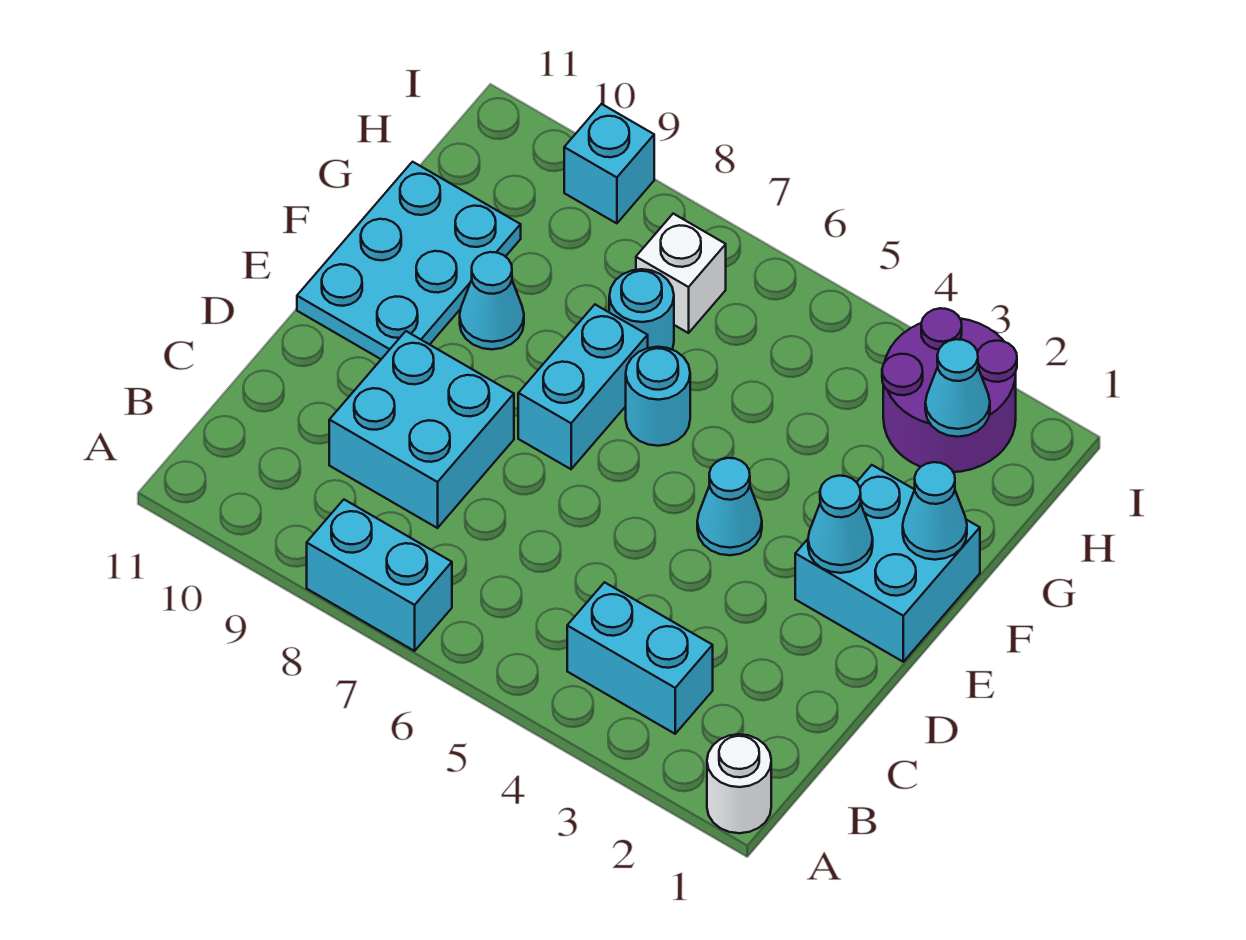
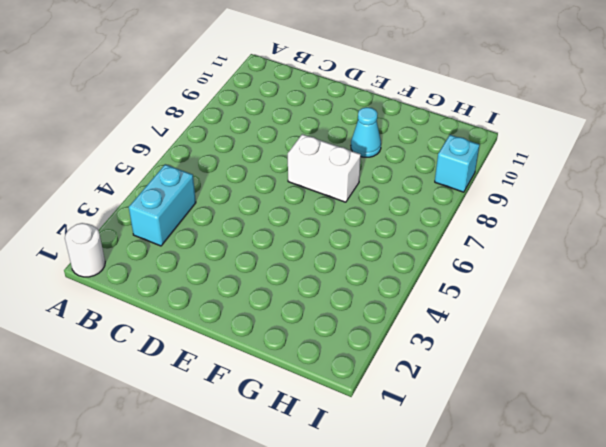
white brick E7:F7 level 1 -> cyan brick E7:F7 level 1
none -> cyan brick A7:A8 level 1
none -> cyan brick C8:D9 level 1
none -> cyan brick E1:F2 level 1

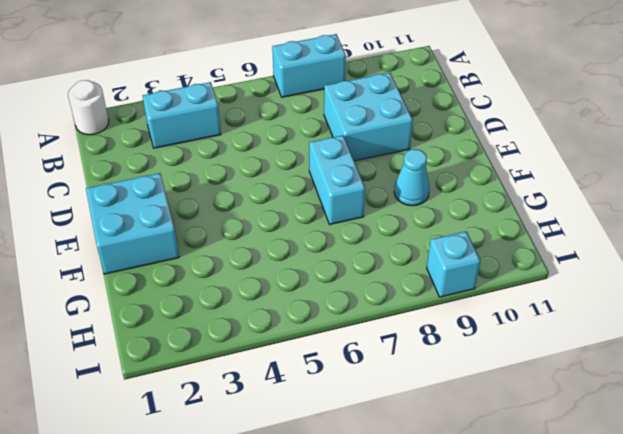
none -> cyan cone E4 level 1
none -> cyan plate E10:G11 level 1
none -> cyan round brick F6 level 1

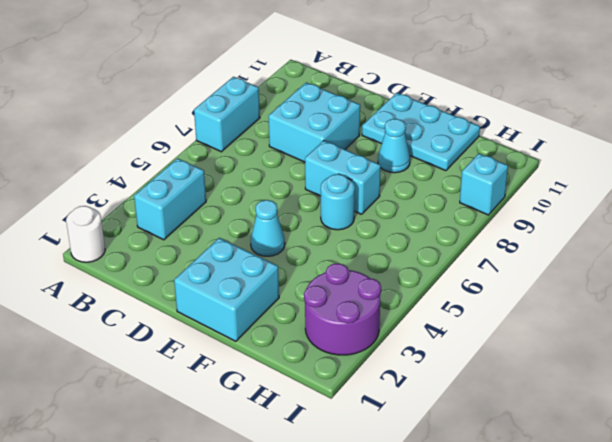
none -> cyan round brick G7 level 1
none -> white brick H7 level 1
none -> cyan cone E2 level 2

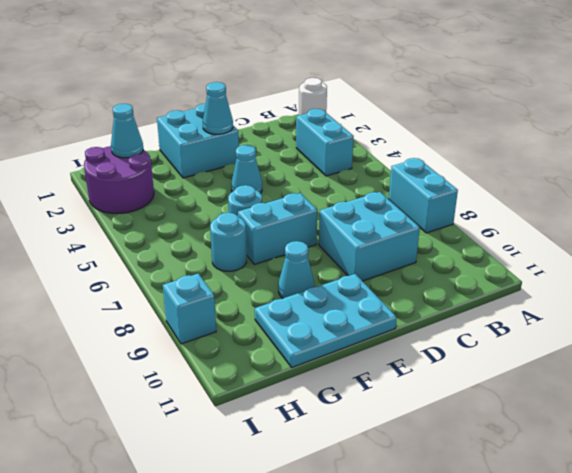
none -> white brick H7 level 1
none -> cyan cone F1 level 2

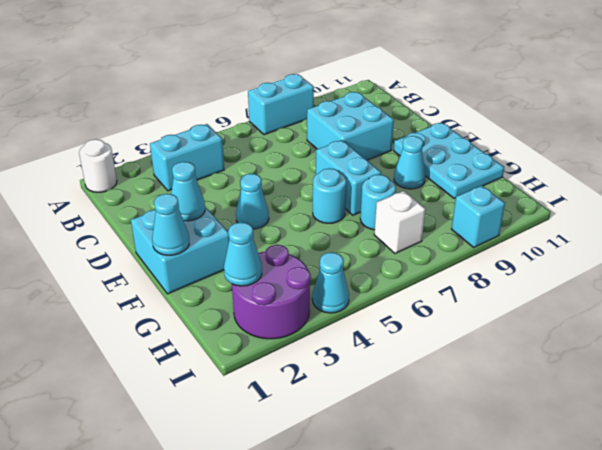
cyan cone I4 level 1 -> none

